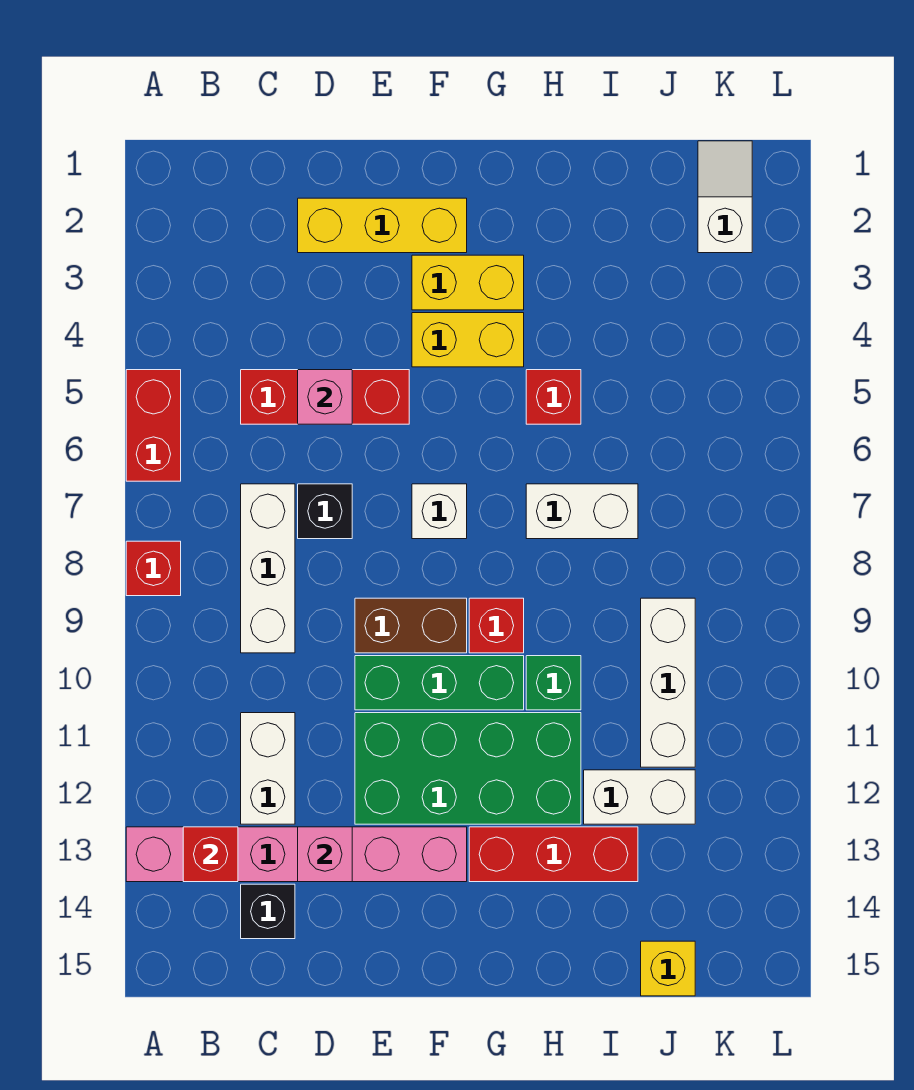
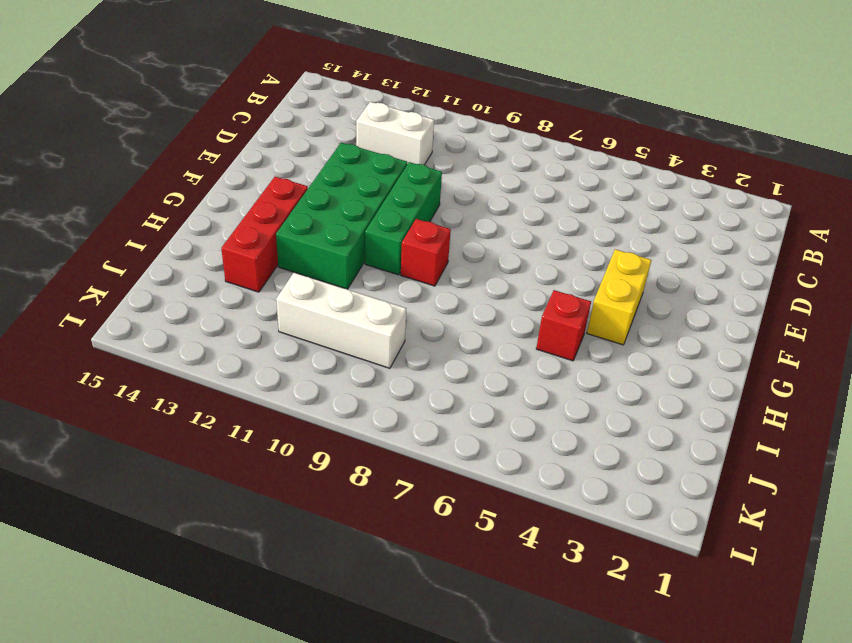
none -> red brick A5:A6 level 1
none -> red brick A8 level 1
none -> pink brick A13:F13 level 1

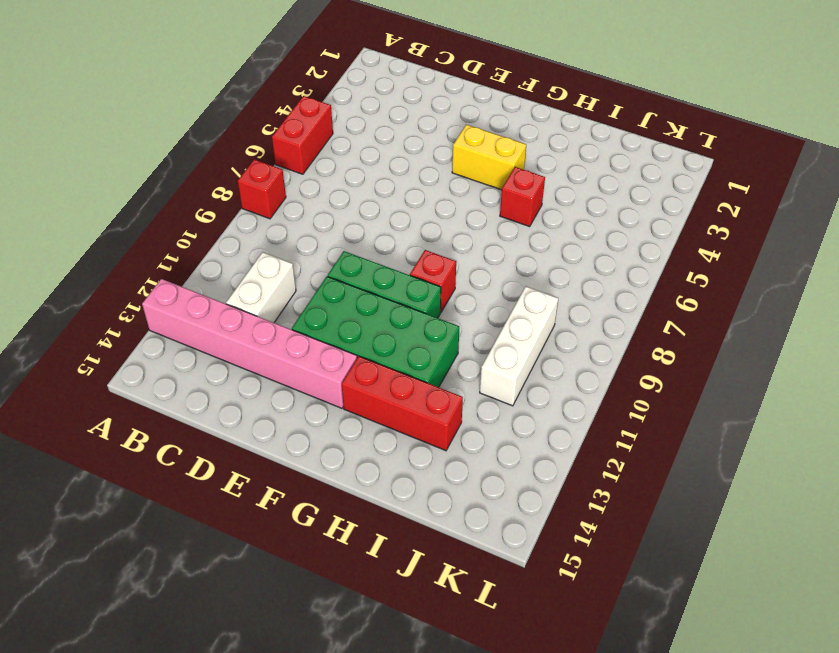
none -> red brick C5:E5 level 1
none -> white brick C7:C9 level 1
none -> black brick C14 level 1

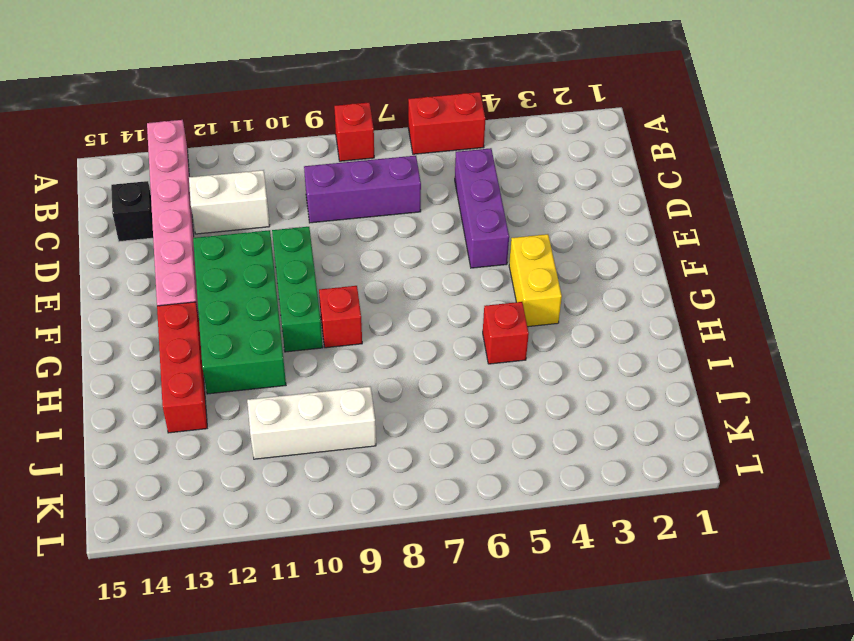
purple brick C5:E5 level 1 -> red brick C5:E5 level 1
purple brick C7:C9 level 1 -> white brick C7:C9 level 1
none -> yellow brick D2:F2 level 1
none -> black brick D7 level 1
none -> brown brick E9:F9 level 1

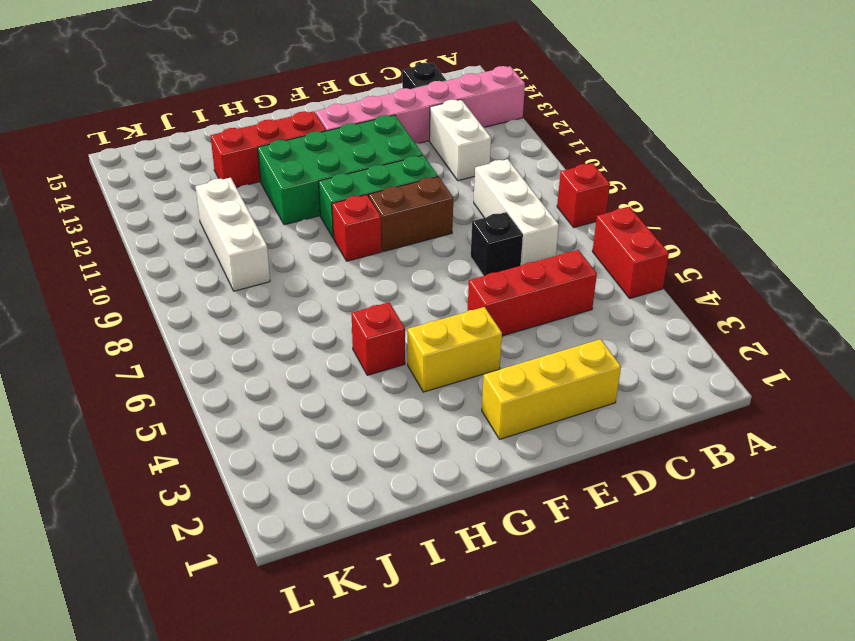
none -> yellow brick F3:G3 level 1
none -> white brick F7 level 1
none -> white brick H7:I7 level 1

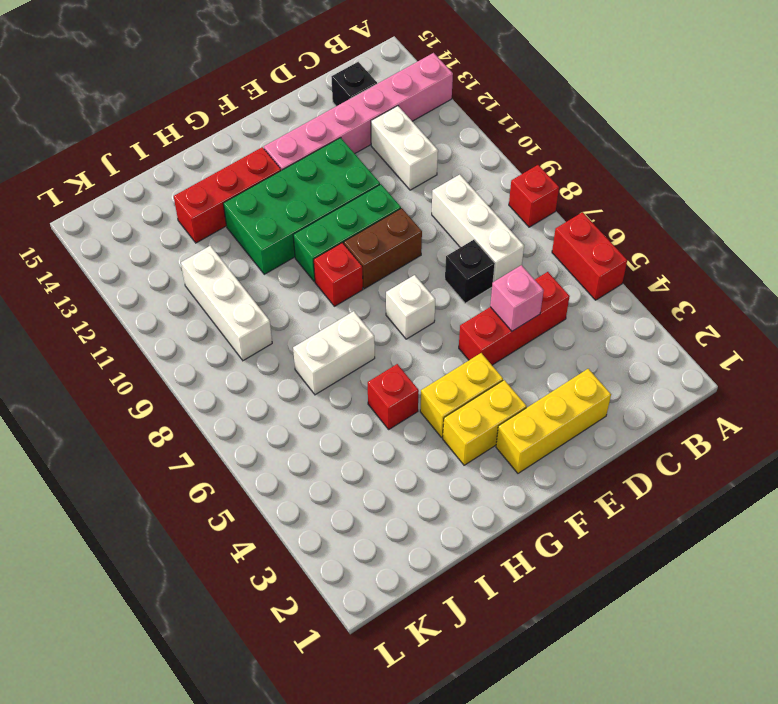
none -> green brick H10 level 1
none -> white brick I12:J12 level 1
none -> yellow brick J15 level 1

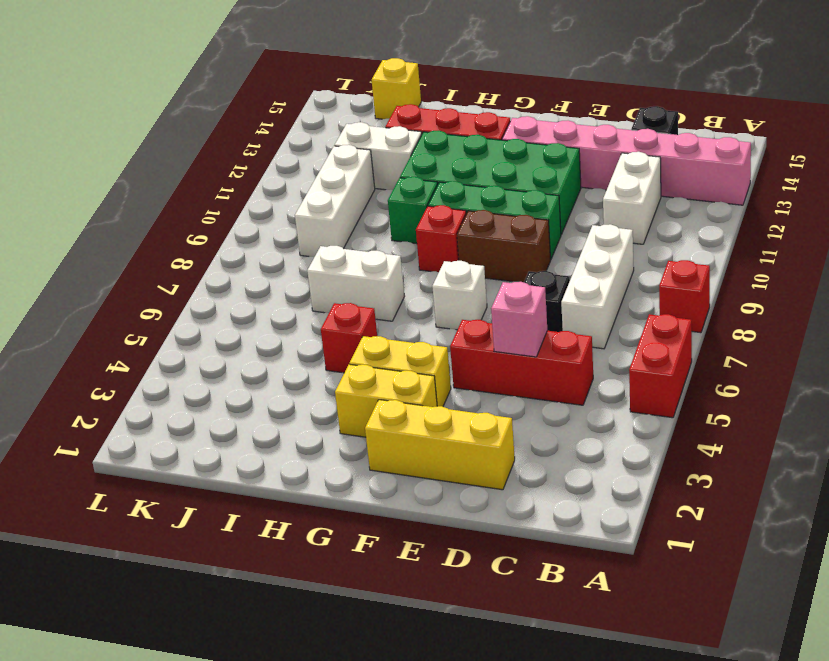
none -> white slope K1:K2 level 1 top 2
none -> red brick B13 level 2
none -> pink brick D13 level 2

